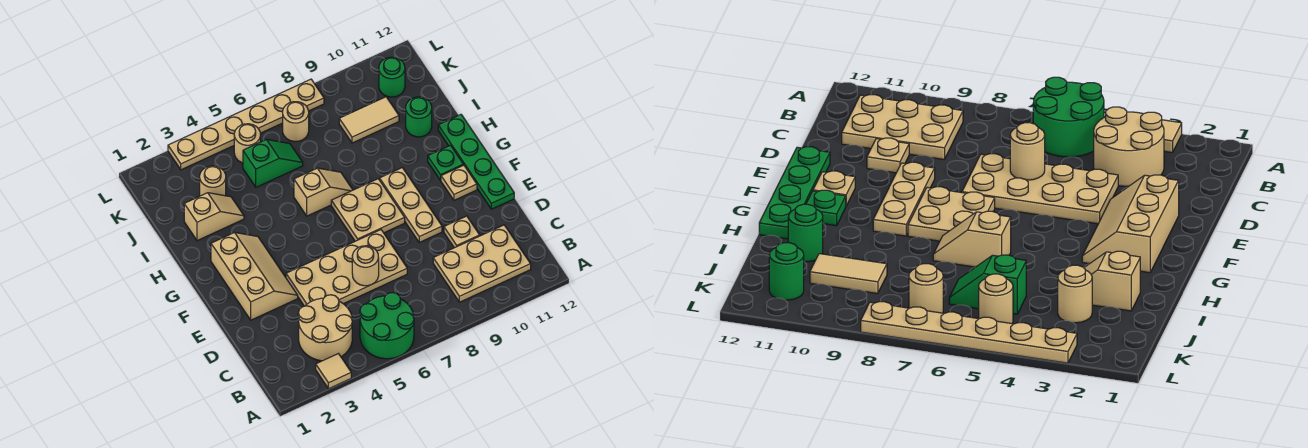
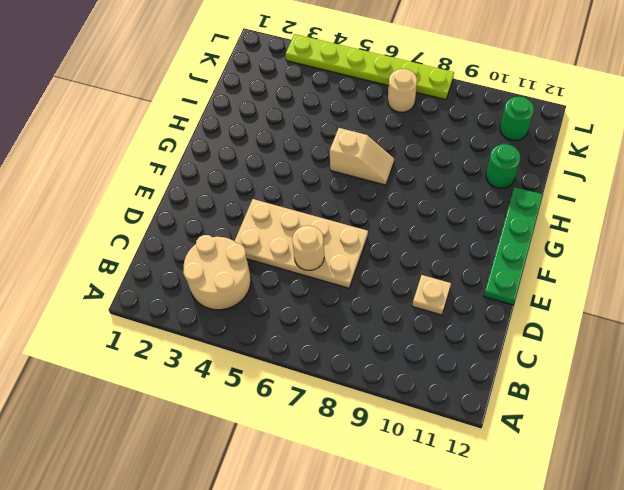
lime plate L3:L8 level 1 -> tan plate L3:L8 level 1
none -> tan tile A3 level 1
none -> green round brick A5:B6 level 1
none -> tan plate B9:C11 level 1

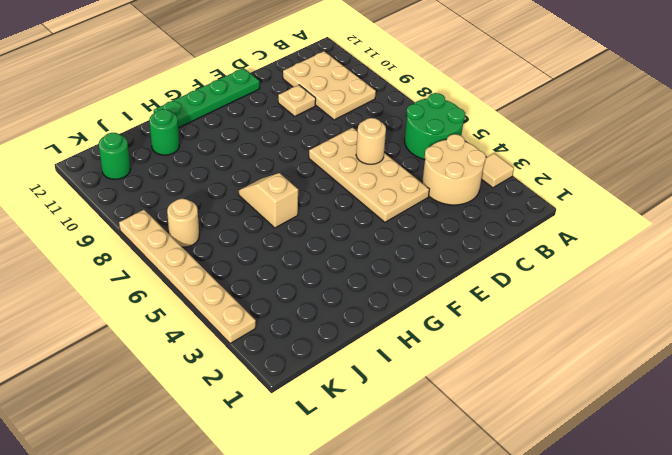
none -> tan slope E2:G3 level 1 top 2
none -> tan plate E9:G9 level 1
none -> tan plate F7:G8 level 1

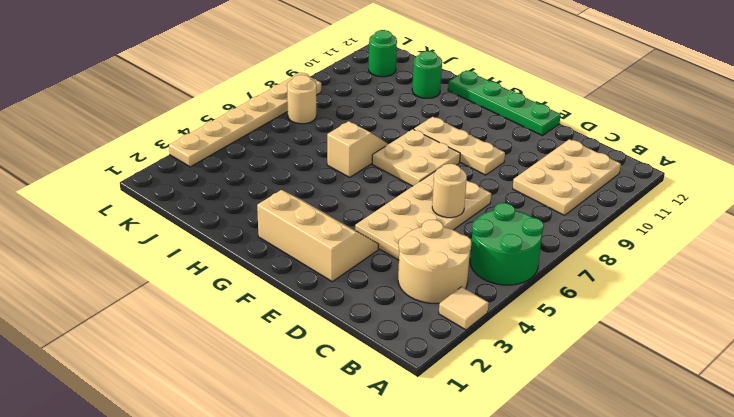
none -> tan plate D10 level 1
none -> tan plate F11 level 1
none -> green plate G11 level 1

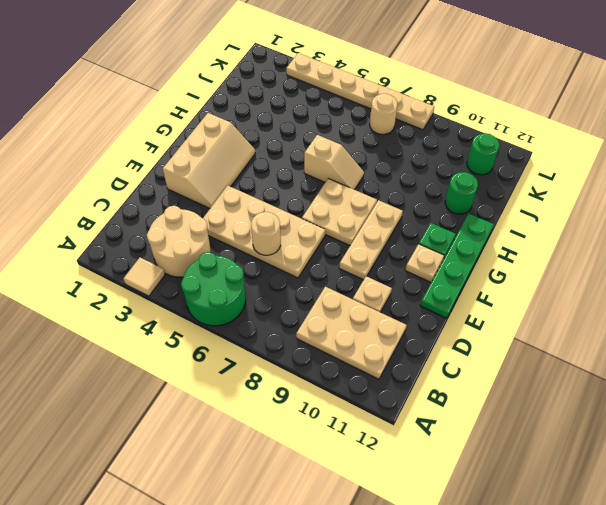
none -> tan slope I2:I3 level 1 top 2
none -> tan round brick J3 level 1
none -> green slope J5:J6 level 1 top 5

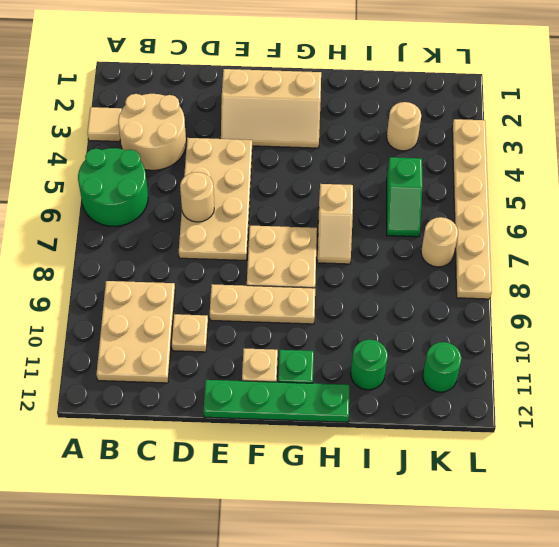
none -> tan slope I2:I3 level 1 top 2
none -> tan tile J9:J10 level 1
none -> tan round brick K5 level 1

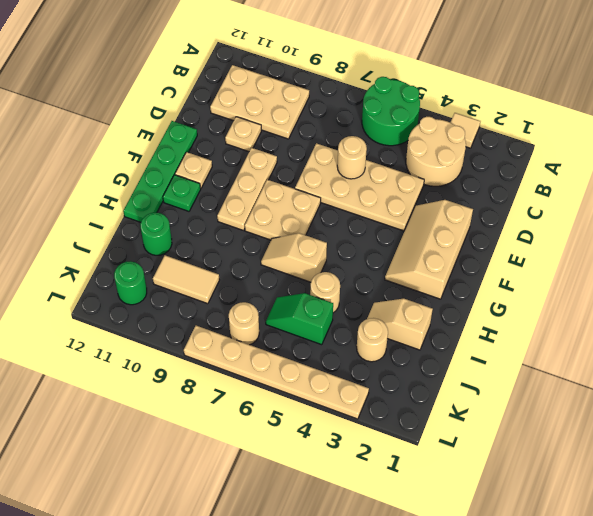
tan round brick I5 level 1 -> tan round brick K5 level 1

